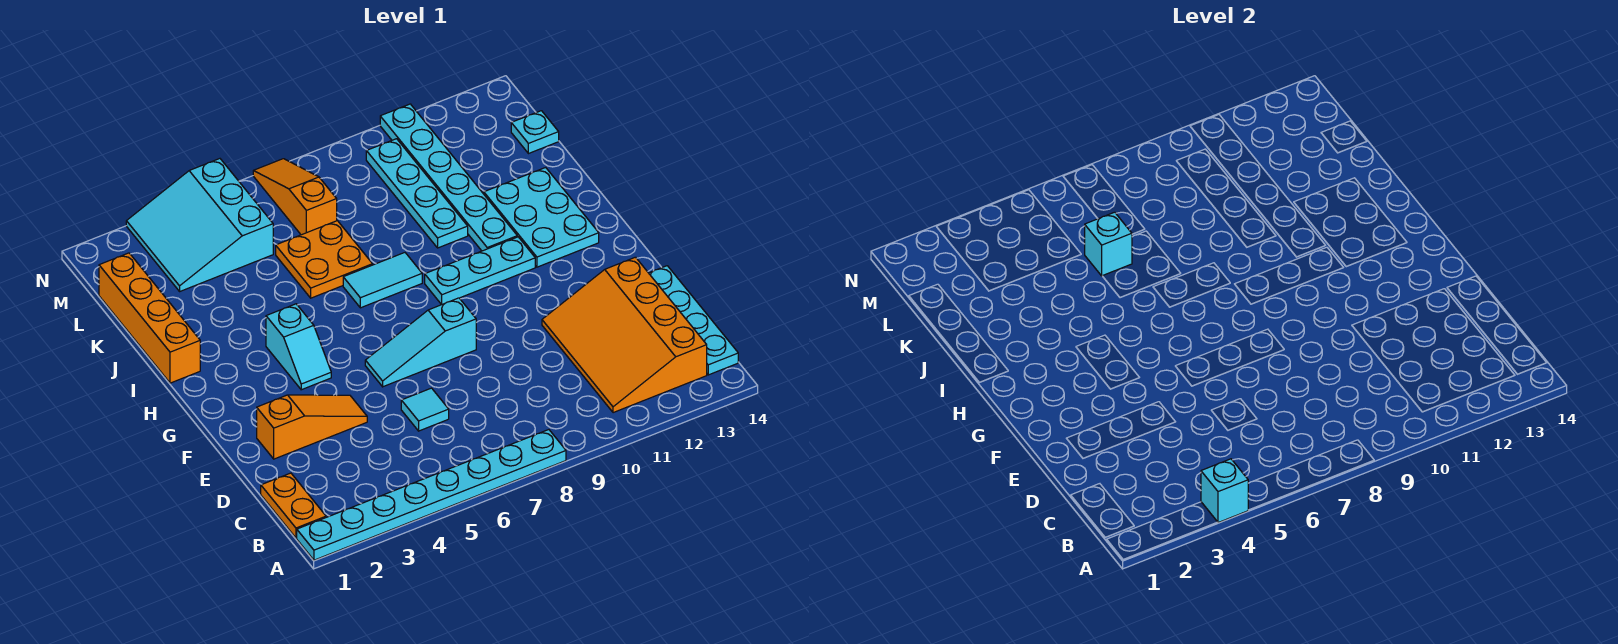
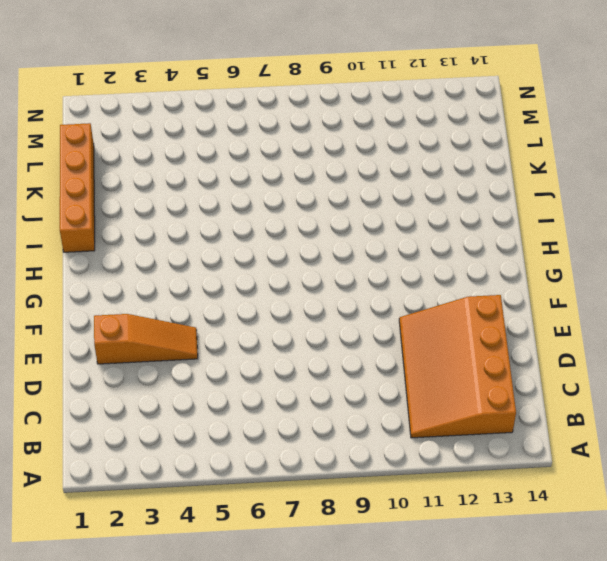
none -> cyan plate A1:A8 level 1
none -> orange plate B1:C1 level 1
none -> cyan plate B14:E14 level 1

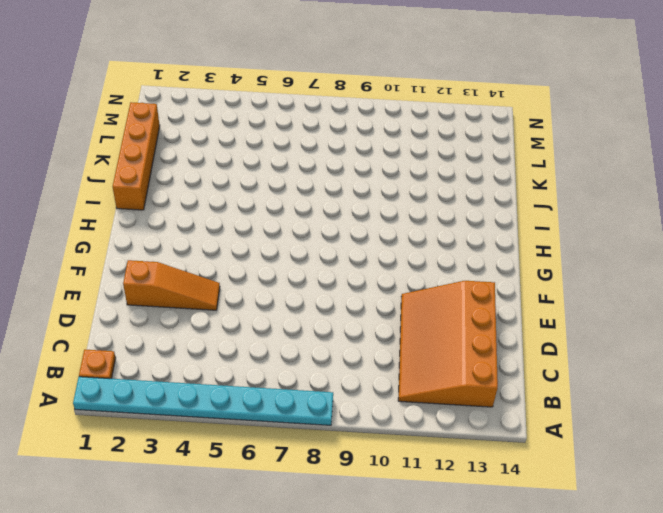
orange plate B1 level 1 -> orange plate B1:C1 level 1
none -> cyan plate B14:E14 level 1
none -> cyan tile D6 level 1
none -> cyan slope F6:F8 level 1 top 8

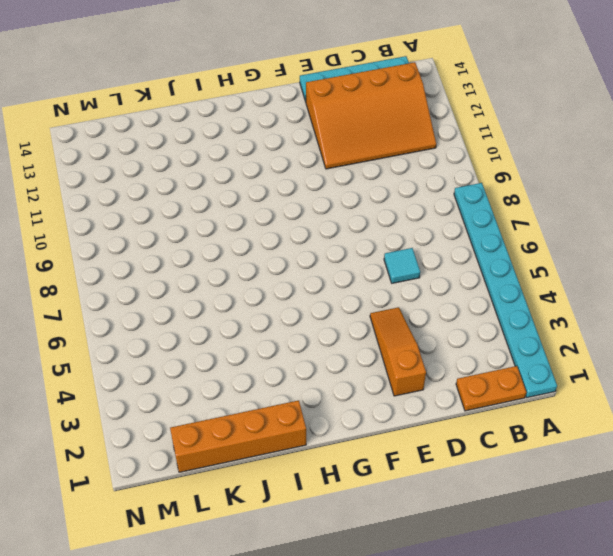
none -> cyan slope F6:F8 level 1 top 8
none -> cyan slope G4:H4 level 1 top H
none -> cyan plate H9:H11 level 1

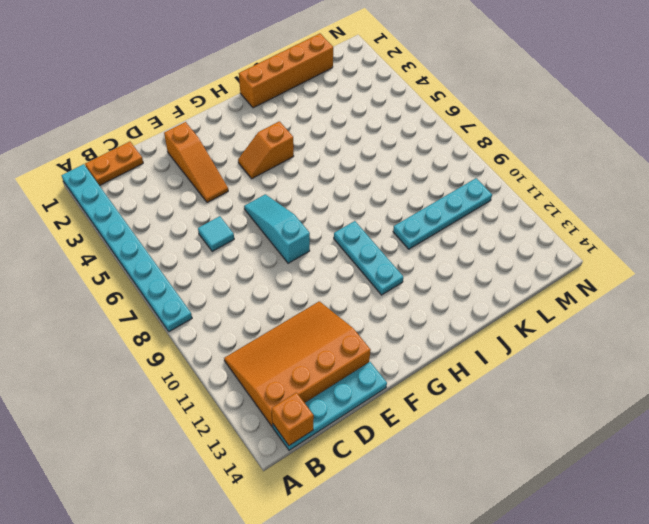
orange brick B14 level 2 -> none
orange slope G4:H4 level 1 top H -> cyan slope G4:H4 level 1 top H
none -> cyan plate H12:J13 level 1
none -> cyan tile I7:I8 level 1
none -> cyan plate I11:N11 level 1

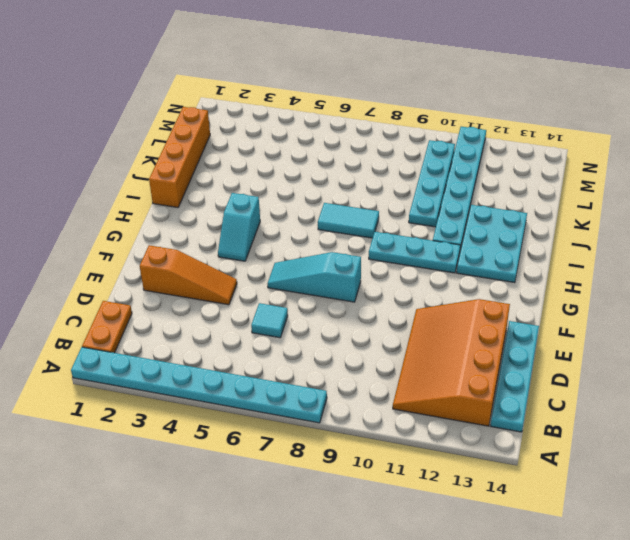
none -> orange plate J6:K7 level 1
none -> cyan slope L3:N5 level 1 top 5
none -> orange slope L7:N7 level 1 top L

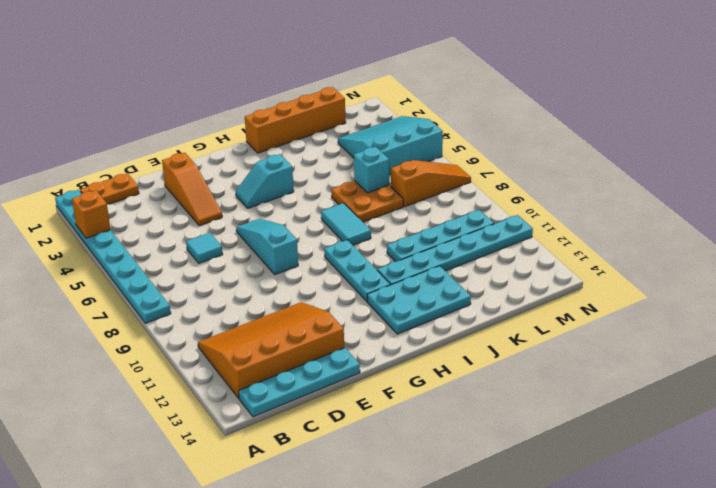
orange brick A3 level 2 -> none
none -> cyan plate L14 level 1
none -> cyan brick A4 level 2

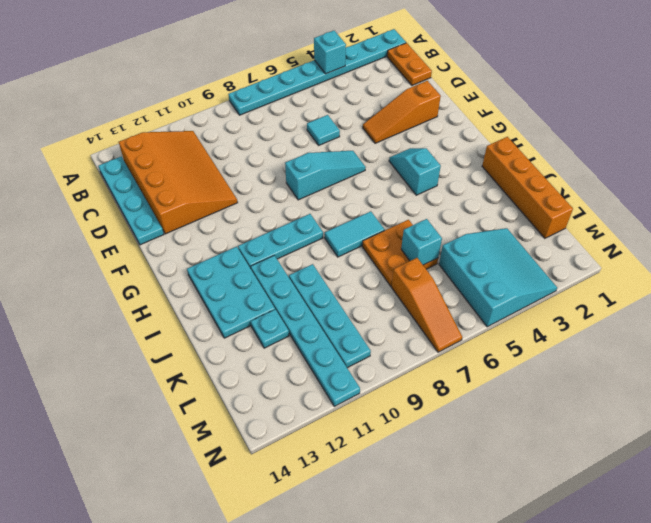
cyan plate K12 level 1 -> cyan plate L14 level 1

